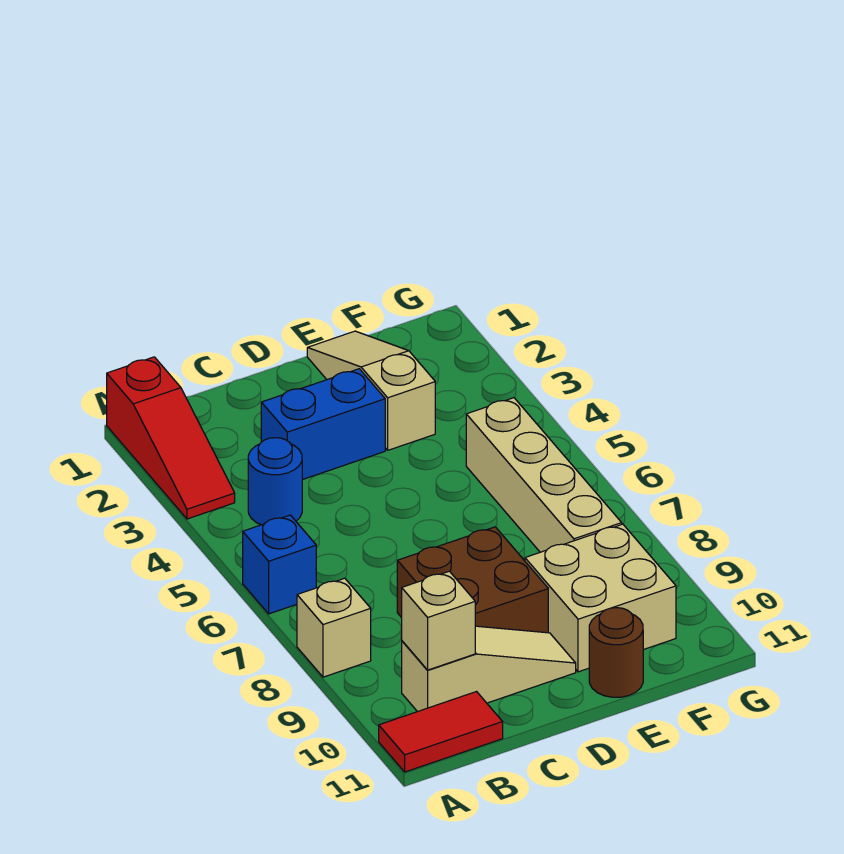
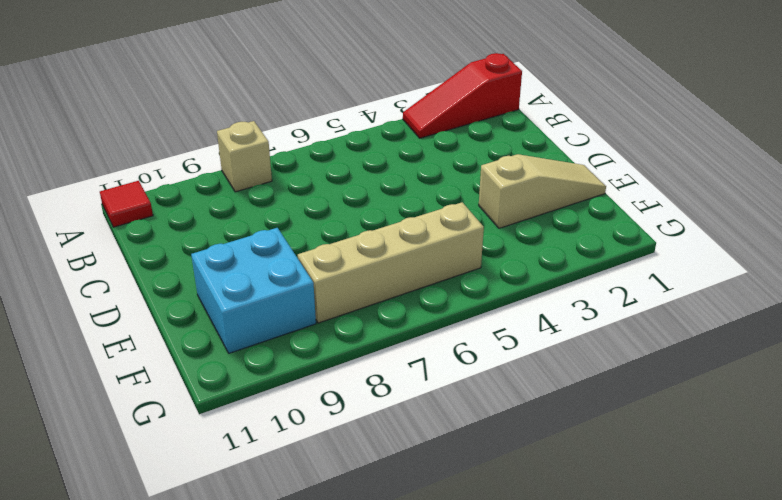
red tile A11 level 1 -> red tile A11:B11 level 1
cyan brick E9:F10 level 1 -> tan brick E9:F10 level 1
none -> blue brick A6 level 1
none -> blue round brick B4 level 1
none -> tan slope B10:D10 level 1 top B

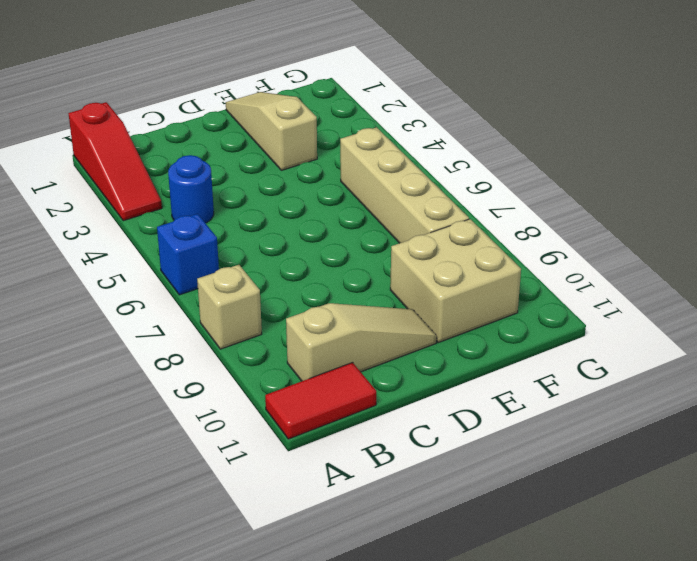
none -> blue brick C3:D3 level 1
none -> brown brick C8:D9 level 1
none -> brown round brick E11 level 1

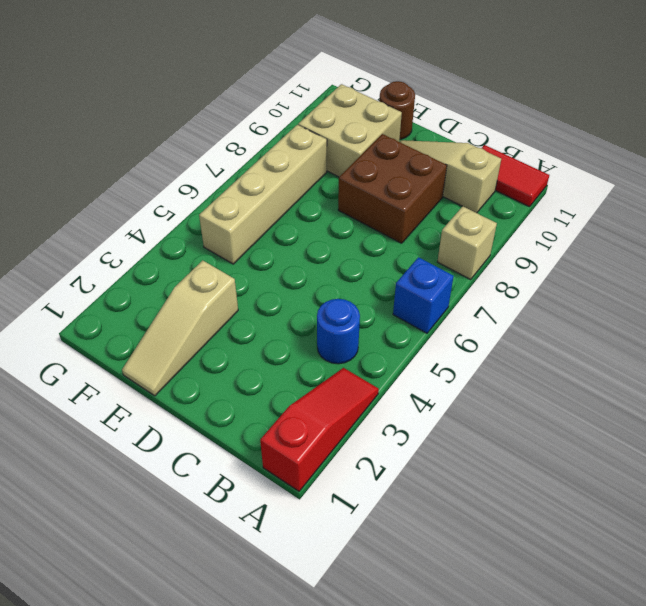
none -> blue brick C3:D3 level 1
none -> tan brick B10 level 2

